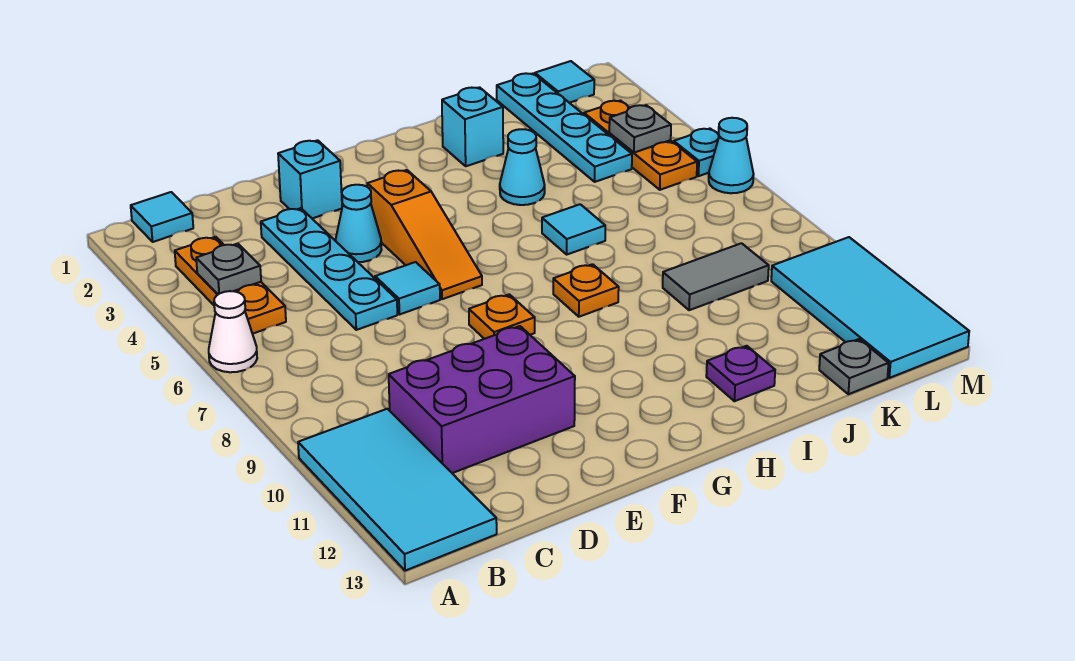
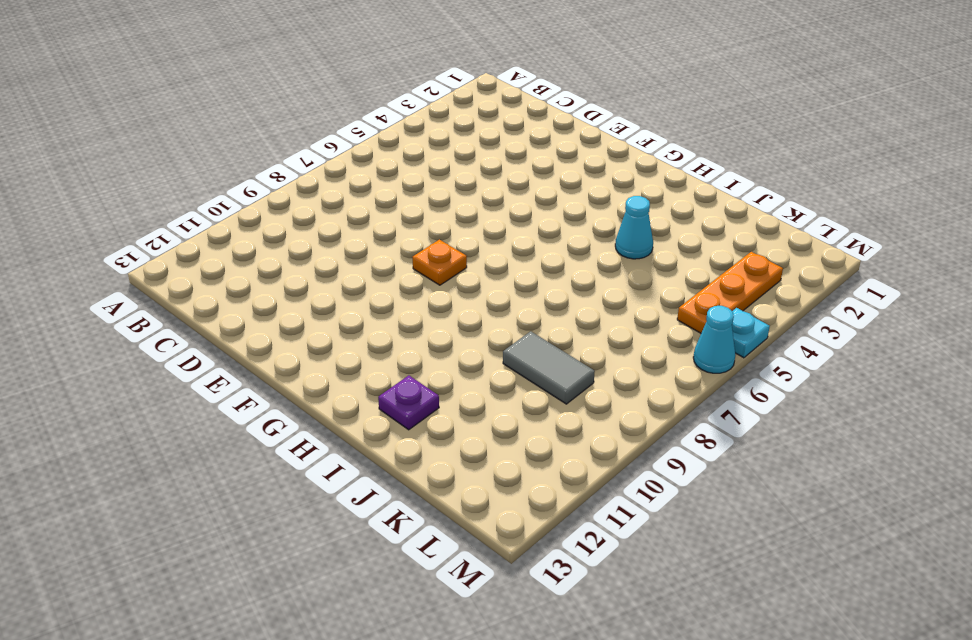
none -> white cone A6 level 1
none -> cyan tile A10:B13 level 1
none -> cyan tile B1 level 1

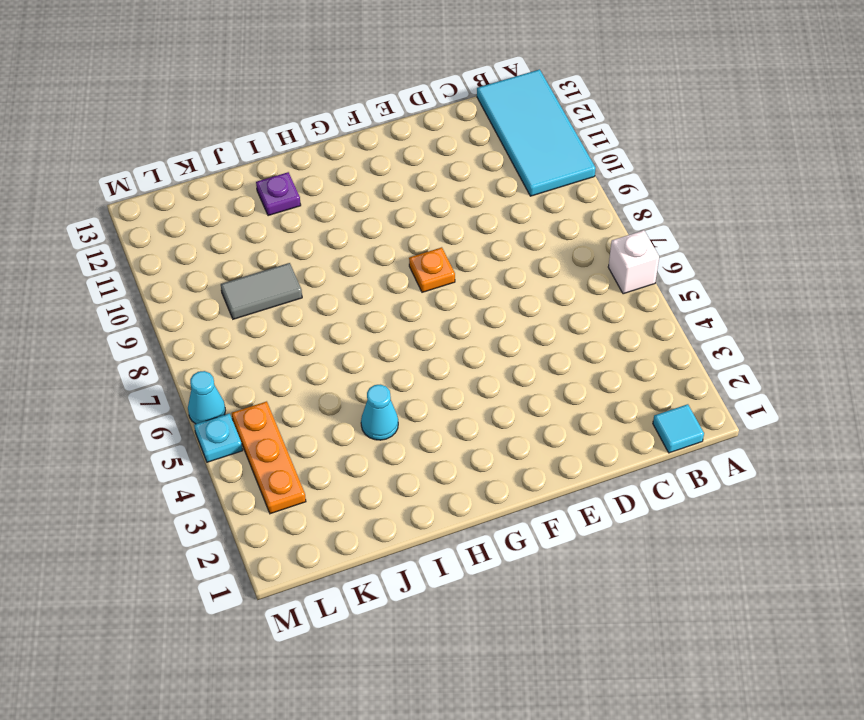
white brick A6 level 1 -> white cone A6 level 1
none -> orange plate B3:B5 level 1
none -> purple brick C10:E11 level 1
none -> cyan plate D3:D6 level 1

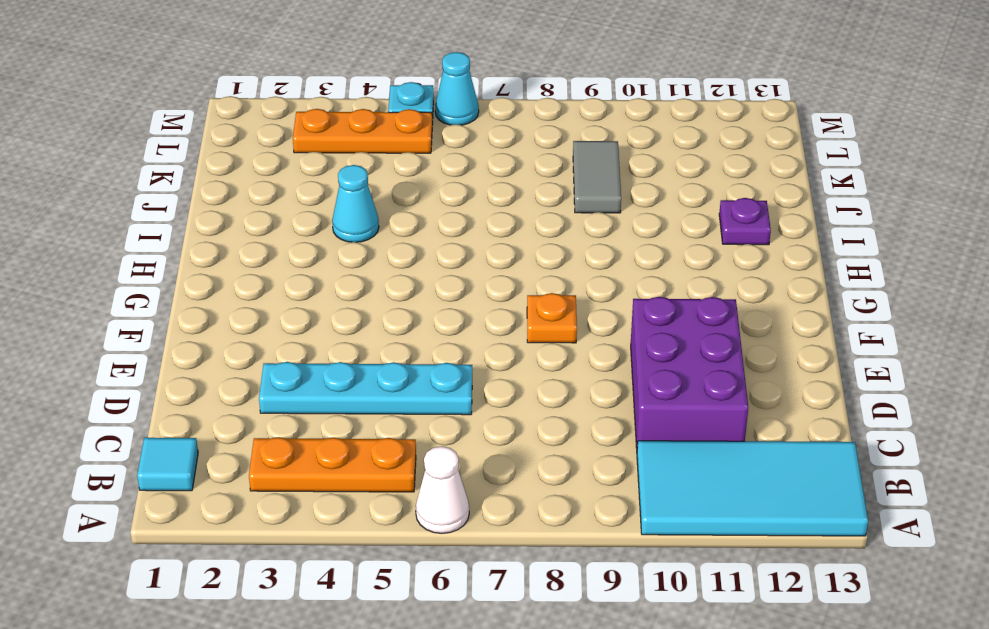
none -> cyan brick E2 level 1
none -> cyan cone E4 level 1
none -> cyan tile E6 level 1

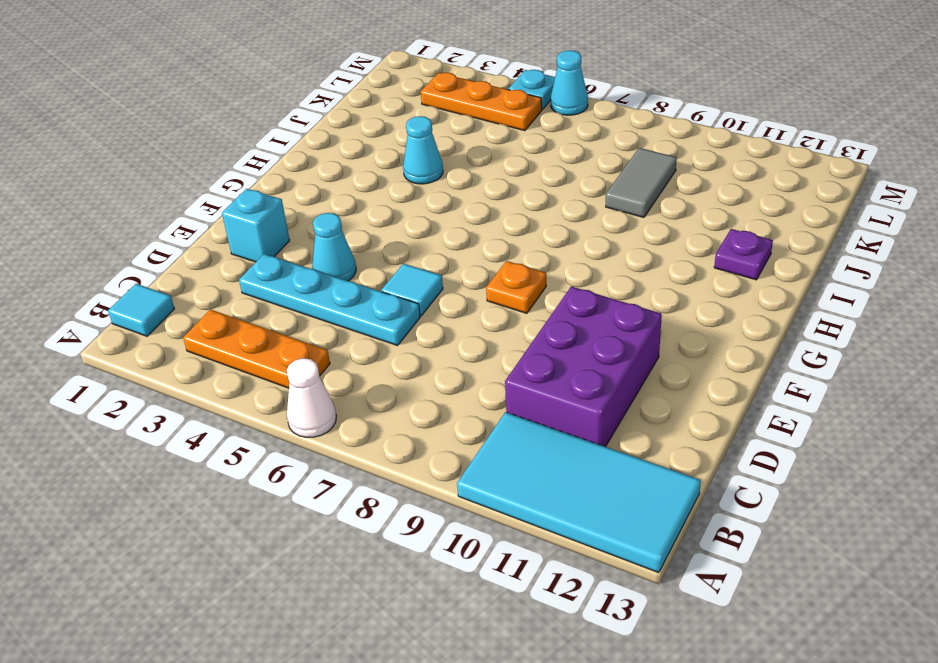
none -> orange slope F4:F6 level 1 top 4
none -> orange plate H8 level 1
none -> cyan brick I2 level 1

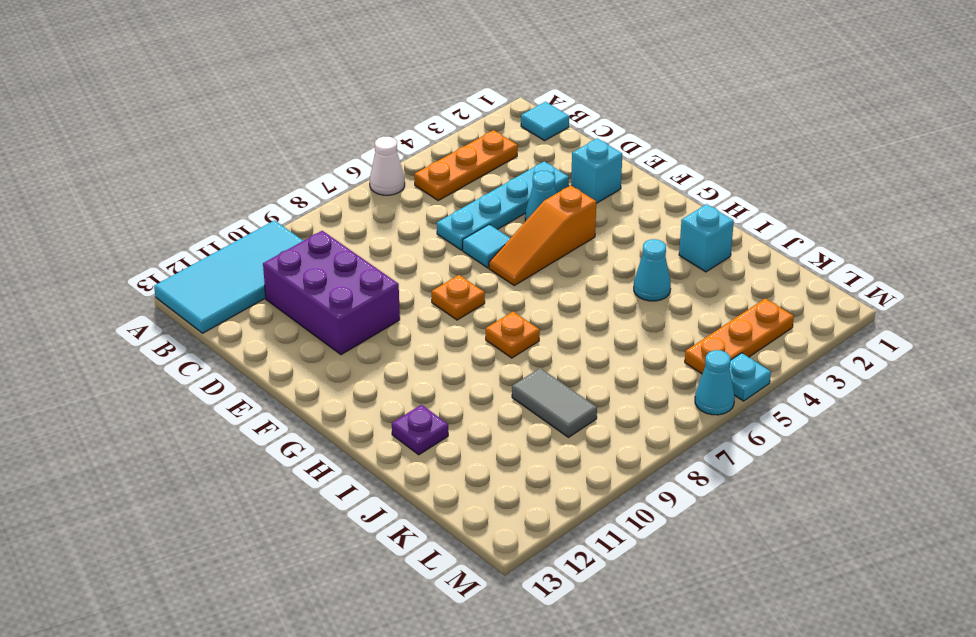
none -> cyan tile I6 level 1
none -> cyan plate K1:K4 level 1
none -> grey plate K13 level 1

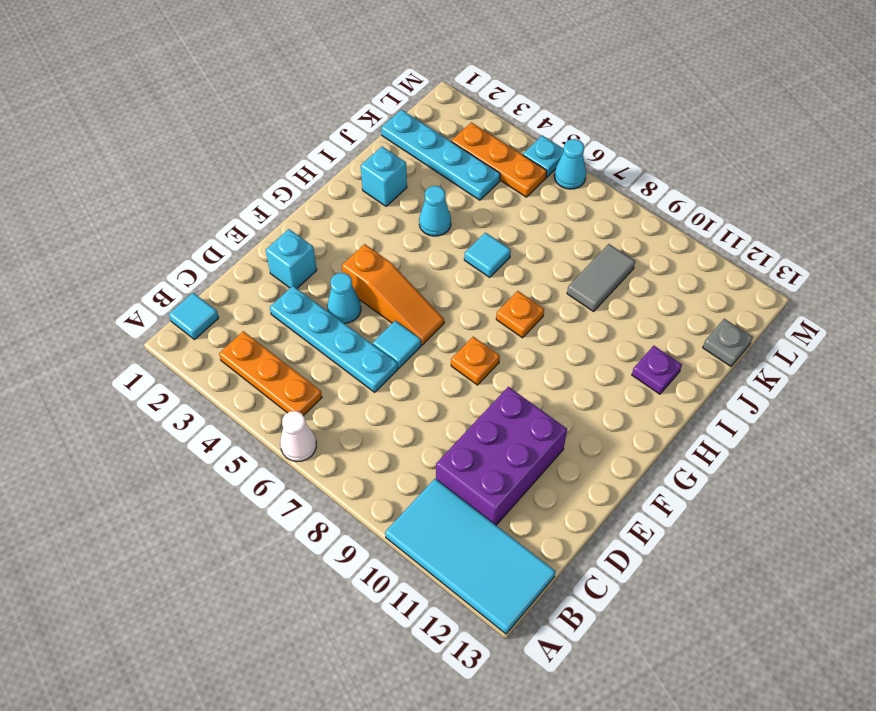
none -> cyan tile L1 level 1
none -> cyan tile L10:M13 level 1
none -> grey plate B4 level 2

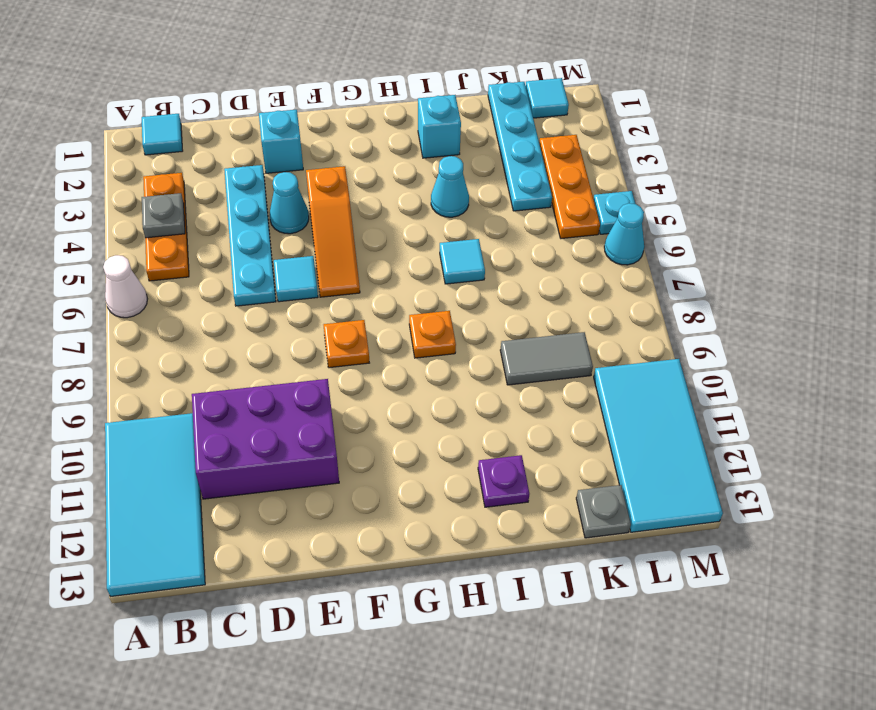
none -> grey plate L4 level 2

